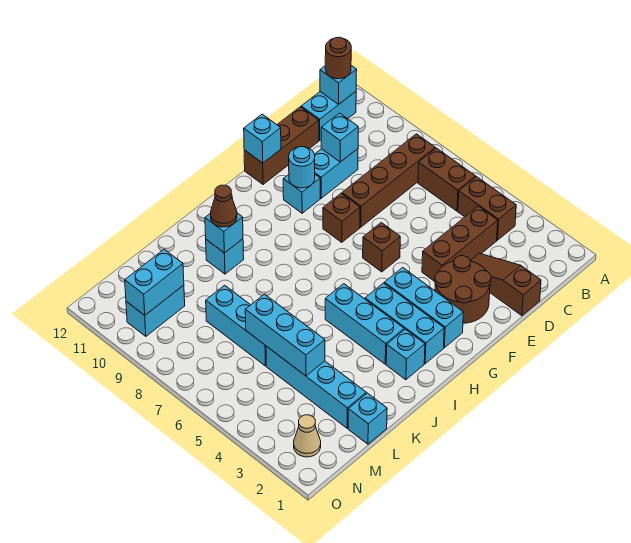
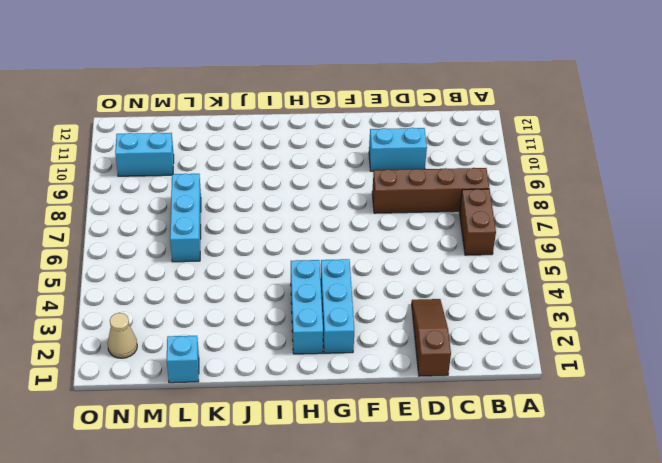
none -> brown brick B4:B5 level 1
none -> cyan brick B12:C12 level 1
none -> brown brick C4:E4 level 1
none -> brown brick D12:F12 level 1

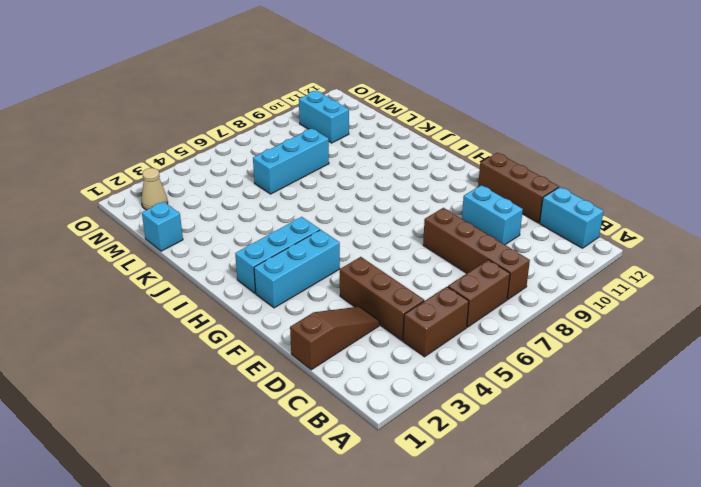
none -> brown round brick E2:F3 level 1
none -> brown brick F6 level 1
none -> brown brick F8 level 1
none -> cyan brick F10 level 1

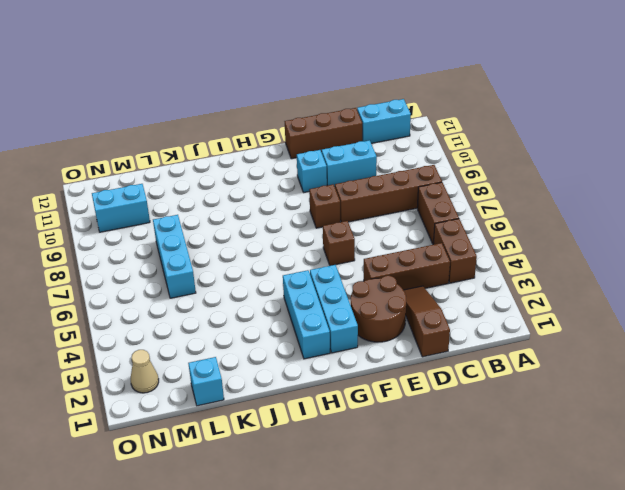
none -> cyan brick I2 level 1
none -> cyan brick I3:I5 level 1
none -> cyan brick J10 level 1
none -> cyan brick L2:L5 level 1

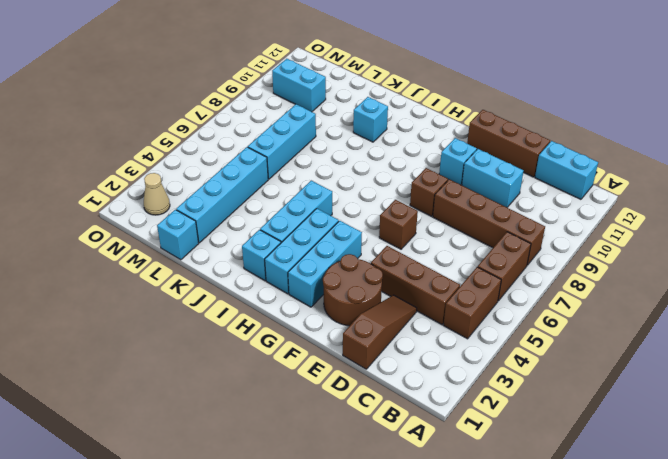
none -> cyan brick B12 level 2
none -> cyan brick D10 level 2
none -> cyan round brick F10 level 2
none -> cyan brick F12 level 2

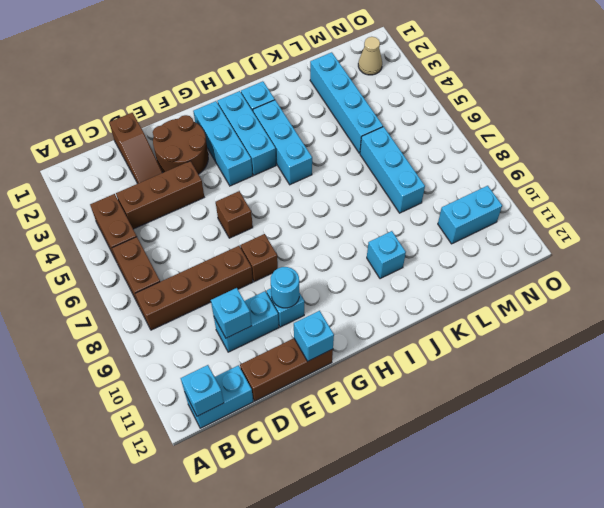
none -> cyan brick L1 level 1
none -> cyan brick J10 level 2
none -> cyan brick L4:L6 level 2
none -> cyan brick M10:N10 level 2

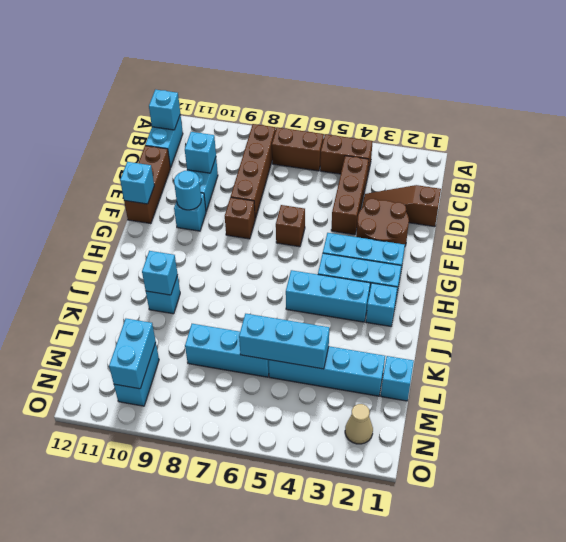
none -> brown round brick B12 level 3
none -> brown cone J10 level 3

